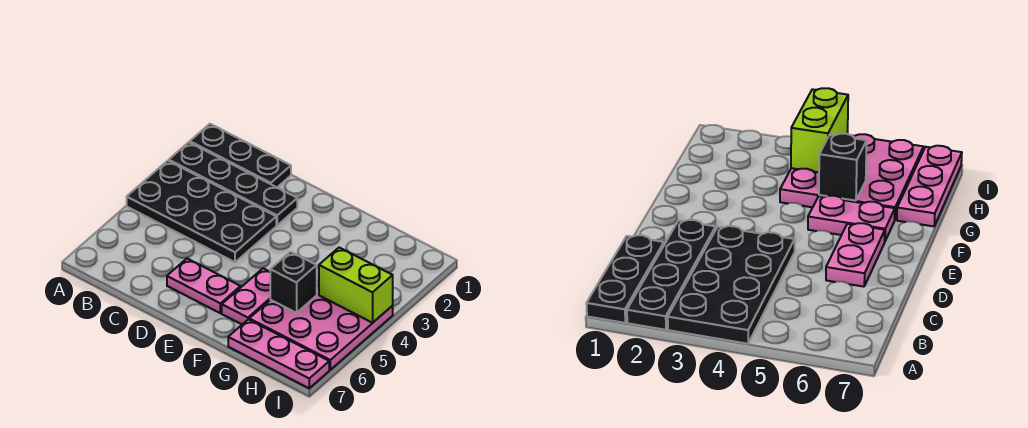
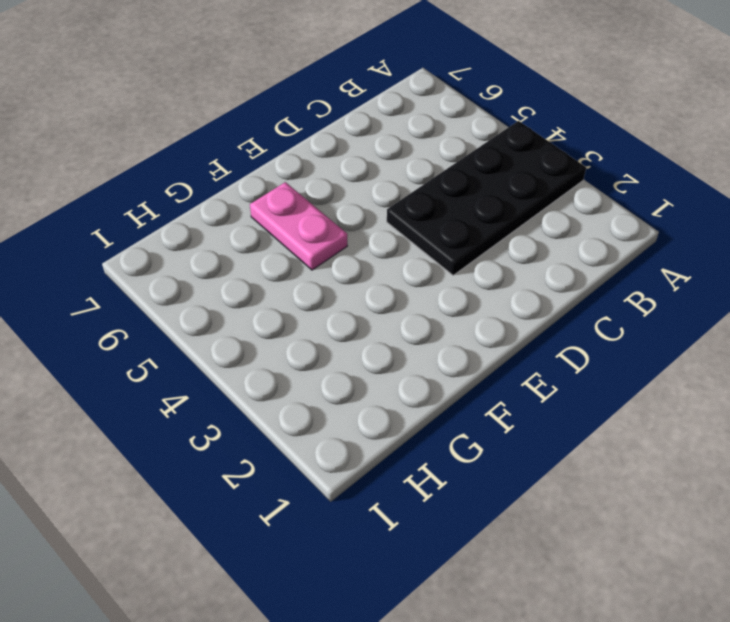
none -> black plate A1:C1 level 1
none -> black plate A2:D2 level 1

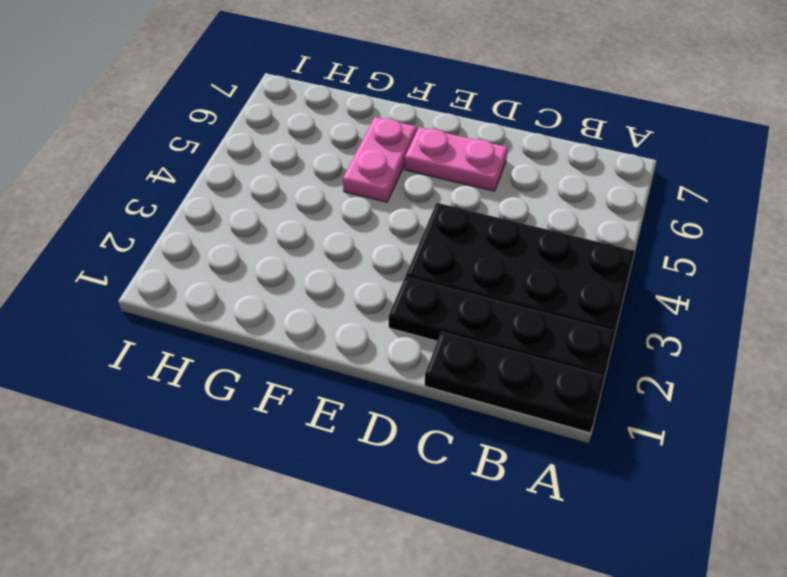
none -> pink plate G4:I6 level 1
none -> pink plate G7:I7 level 1

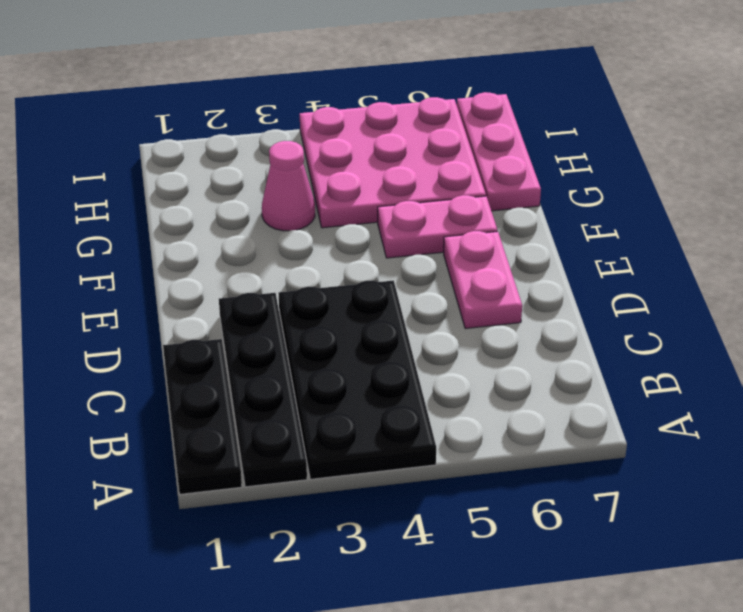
pink cone G3 level 1 -> none
none -> black brick G5 level 2
none -> lime brick H4:I4 level 2

